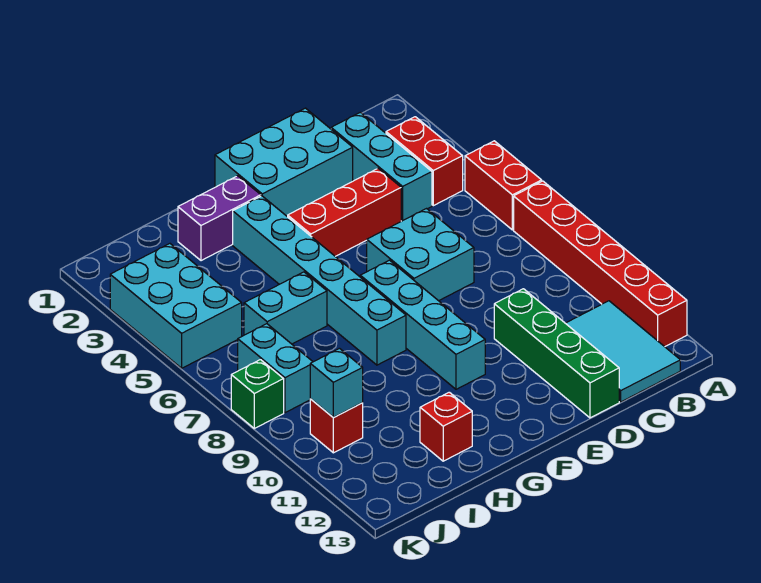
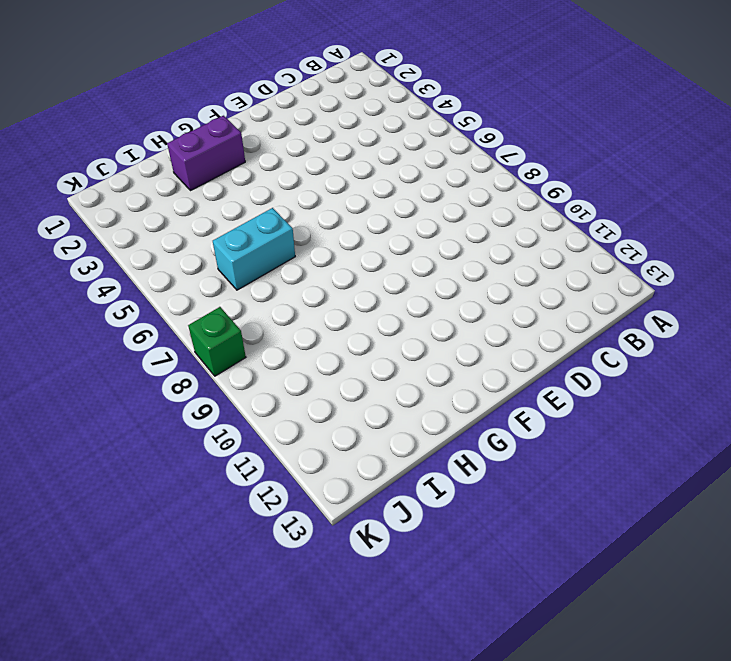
none -> red brick A5:A6 level 1
none -> red brick A7:A12 level 1
none -> red brick B3:B4 level 1

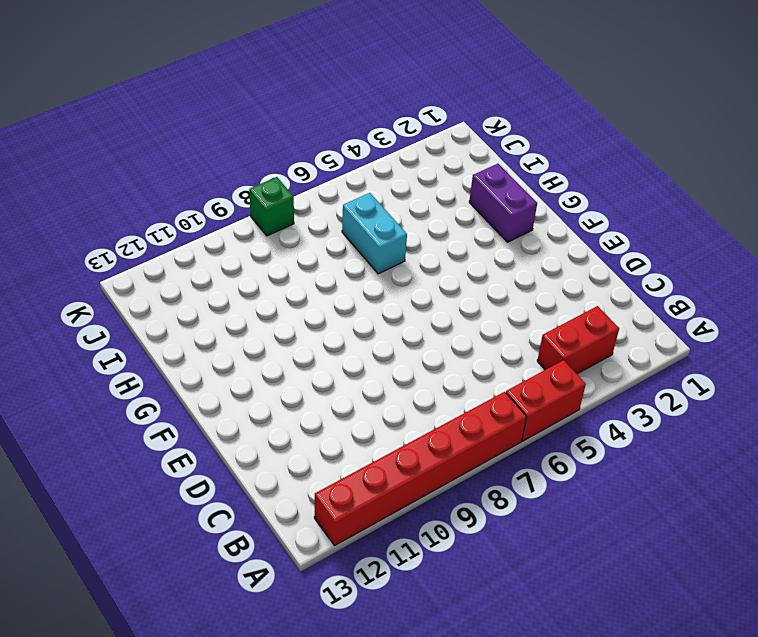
none -> cyan tile B11:C13 level 1
none -> cyan brick C2:C4 level 1
none -> cyan brick D1:F2 level 1

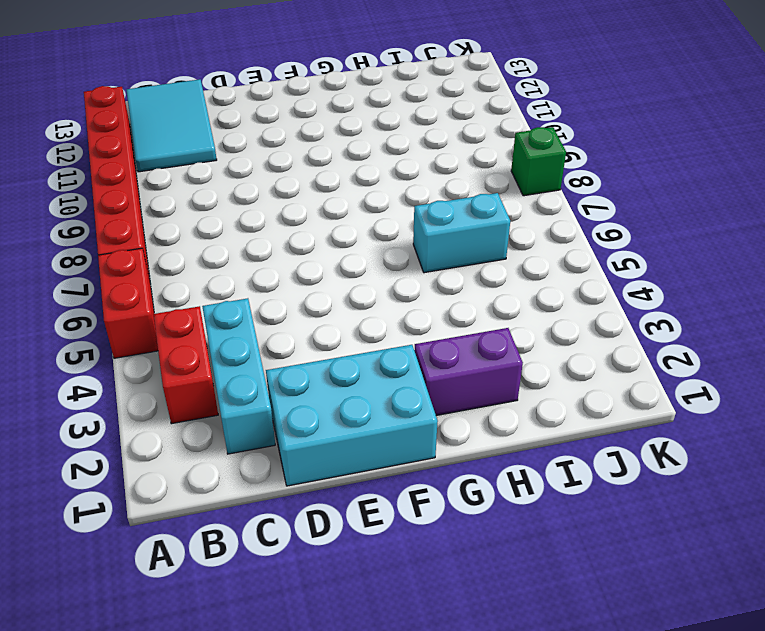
none -> red brick D4:F4 level 1
none -> cyan brick D6:E7 level 1
none -> green brick D10:D13 level 1

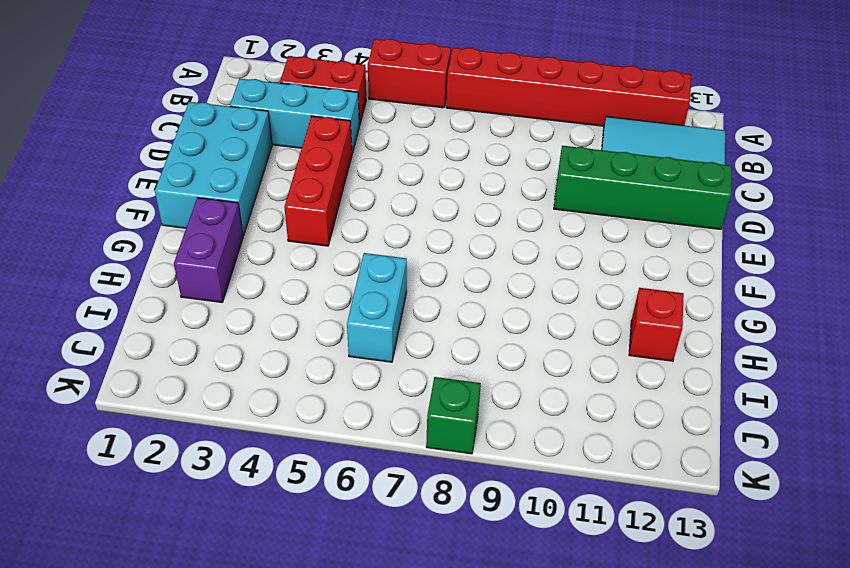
none -> cyan brick D6:E7 level 1
none -> cyan brick F7:F10 level 1
none -> cyan brick G3:G8 level 1

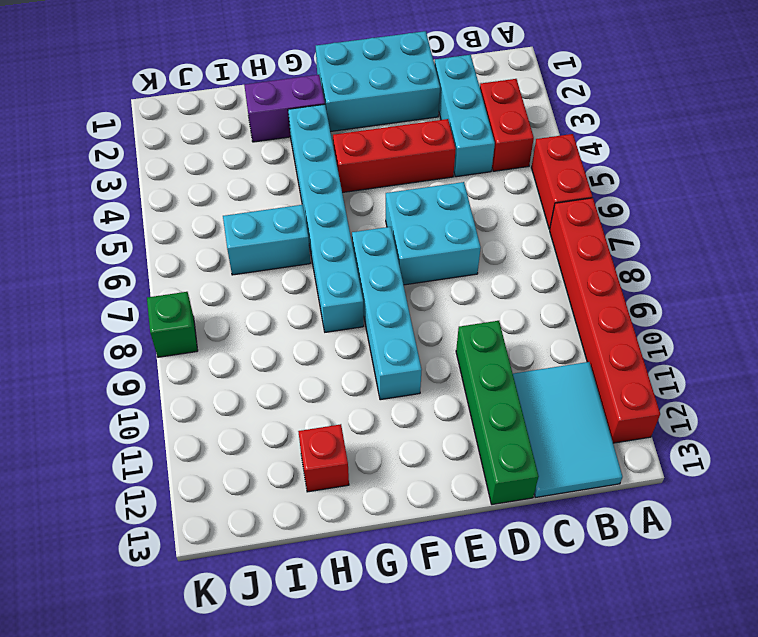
none -> cyan brick J3:K5 level 1
none -> cyan brick J7:J8 level 1
none -> red brick J10 level 1

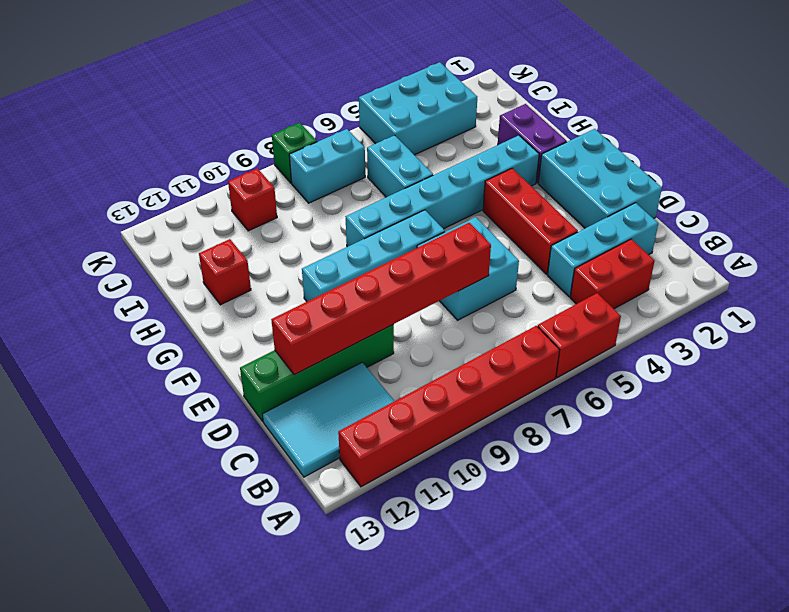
red brick D7:D12 level 2 -> none
none -> cyan brick J10 level 2

